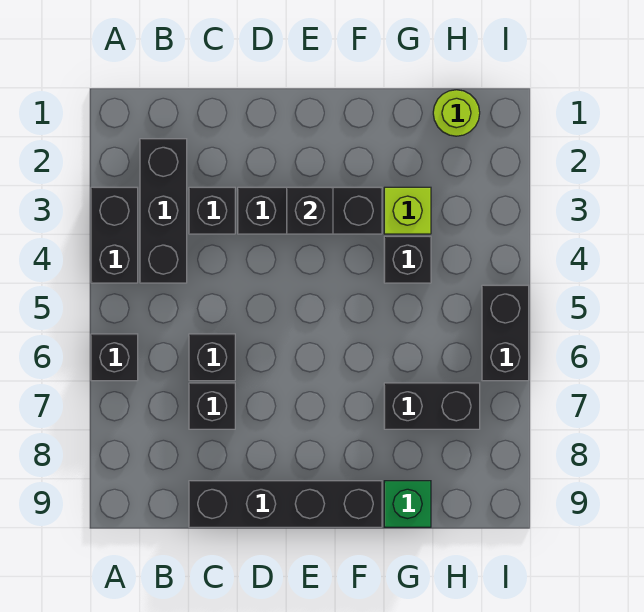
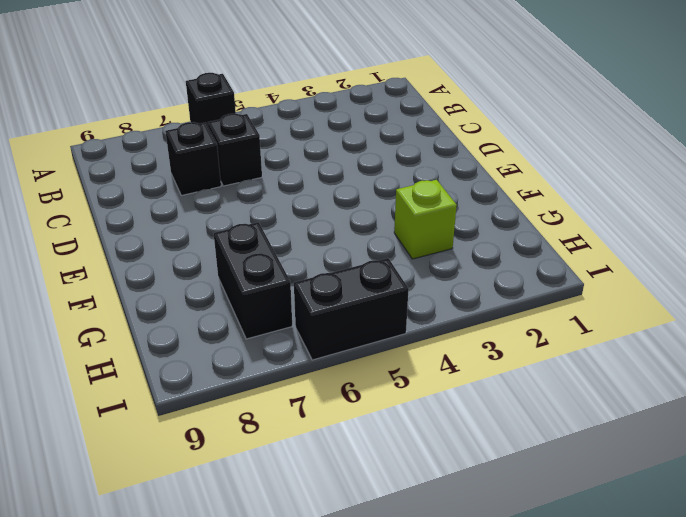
none -> black brick A3:A4 level 1
none -> black brick B2:B4 level 1
none -> black brick C3 level 1

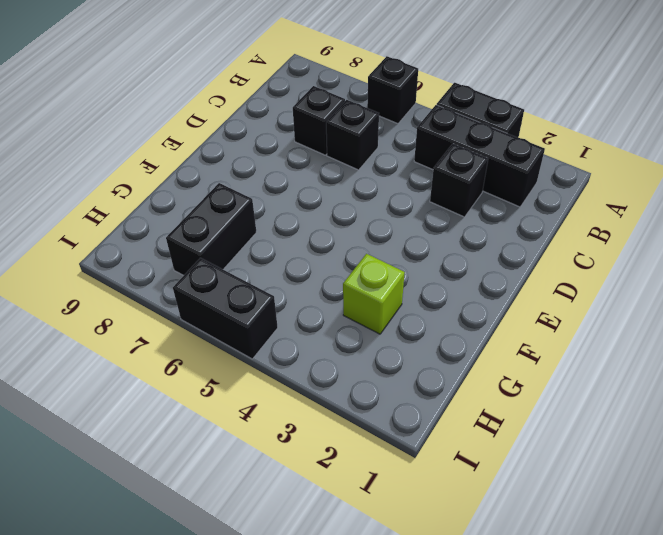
none -> black brick C9:F9 level 1
none -> black brick D3:F3 level 1
none -> black brick G4 level 1

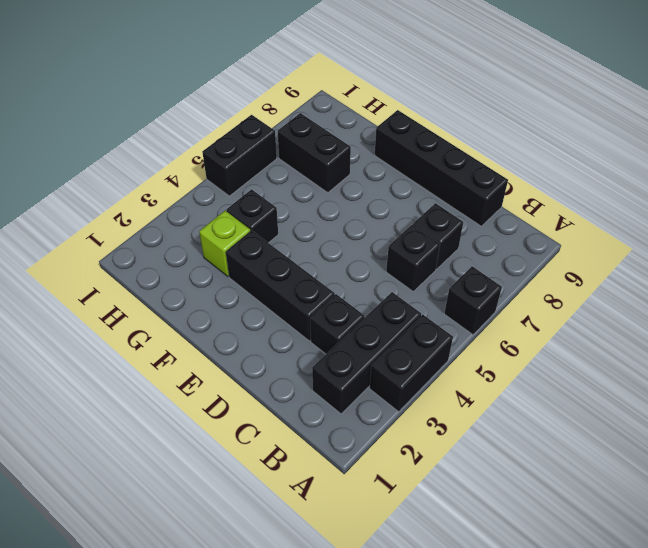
none -> green brick G9 level 1
none -> lime round brick H1 level 1
none -> black brick E3 level 2

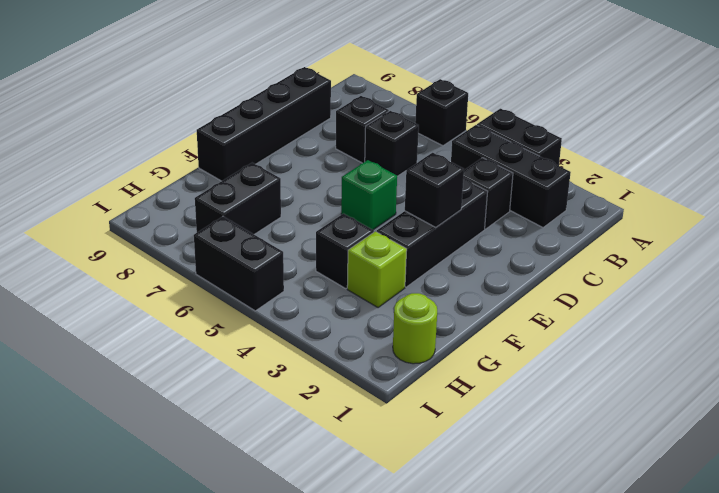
green brick E5 level 1 -> green brick G9 level 1

